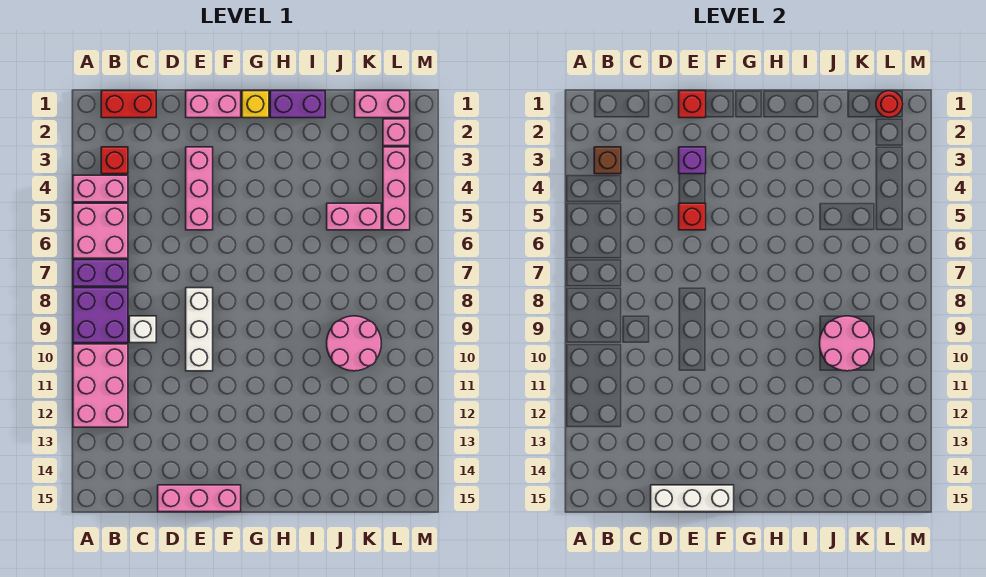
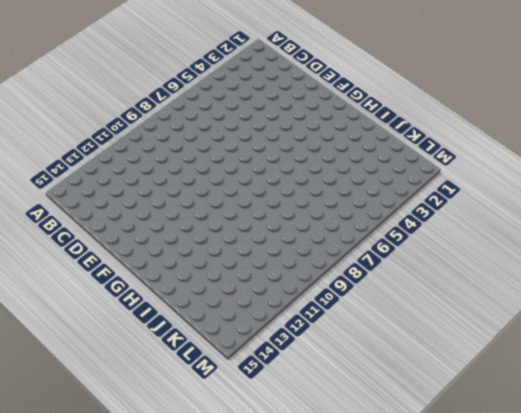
none -> pink brick A4:B4 level 1
none -> pink brick A5:B6 level 1
none -> purple brick A7:B7 level 1

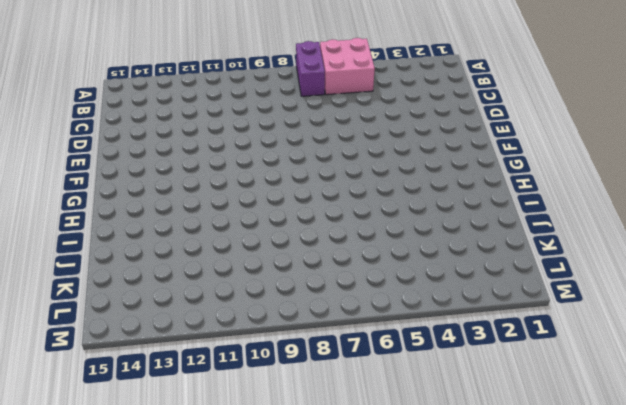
none -> pink brick A4:B4 level 1
none -> purple brick A8:B9 level 1
none -> pink brick A10:B12 level 1

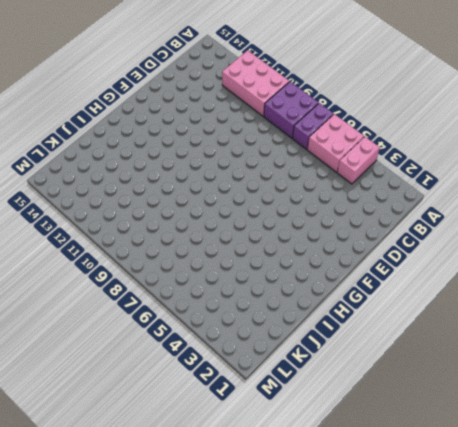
none -> red brick B1:C1 level 1
none -> red brick B3 level 1
none -> white brick C9 level 1

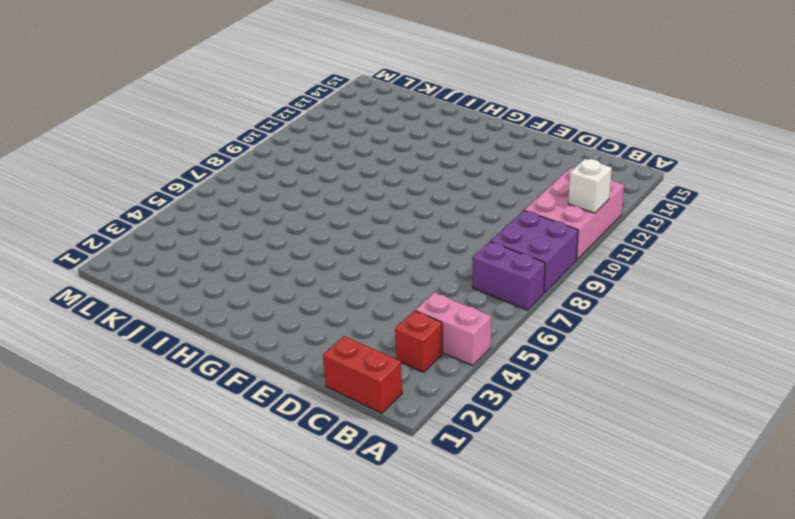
white brick A11 level 2 -> white brick C9 level 1
none -> pink brick A5:B6 level 1
none -> pink brick D15:F15 level 1
none -> pink brick E1:F1 level 1

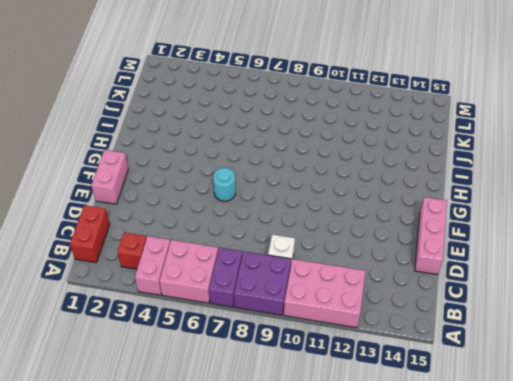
cyan round brick F6 level 1 -> none
none -> pink brick E3:E5 level 1
none -> white brick E8:E10 level 1
none -> yellow brick G1 level 1

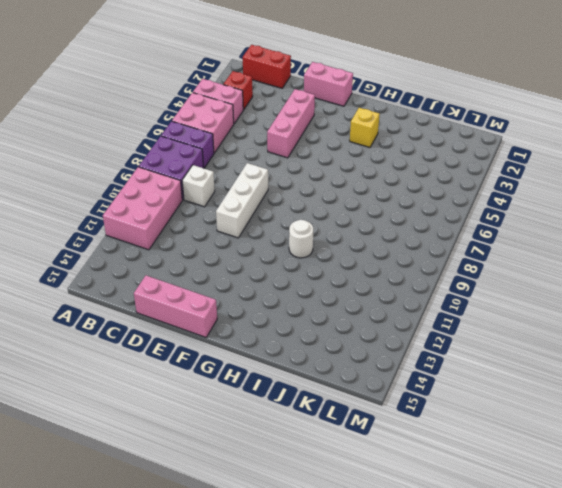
yellow brick H3 level 1 -> yellow brick G1 level 1
white round brick H10 level 1 -> none
none -> purple brick H1:I1 level 1
none -> pink brick J5:K5 level 1
none -> pink round brick J9:K10 level 1

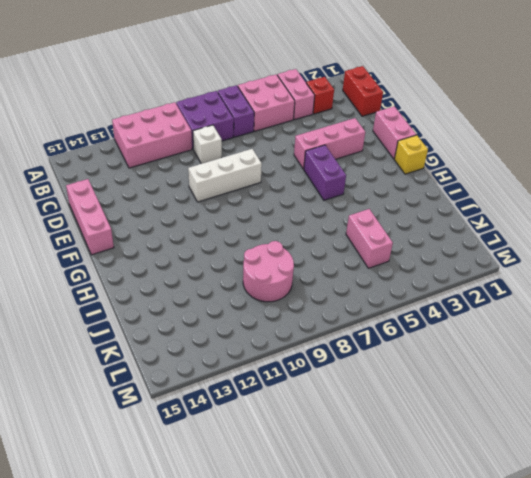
purple brick F5:G5 level 1 -> purple brick H1:I1 level 1
none -> pink brick K1:L1 level 1
none -> pink brick L2 level 1
none -> pink brick L3:L5 level 1

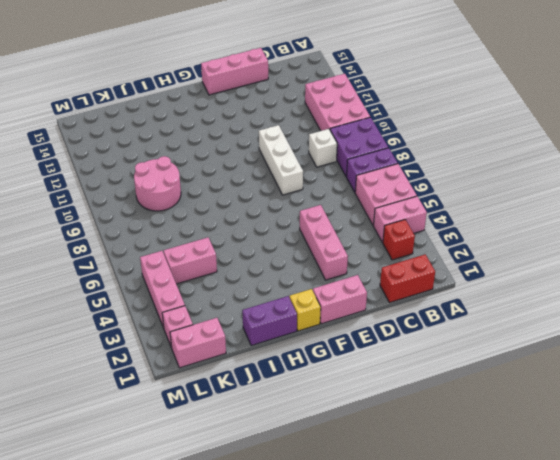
none -> brown brick B3 level 2
none -> white brick D15:F15 level 2
none -> red brick E1 level 2

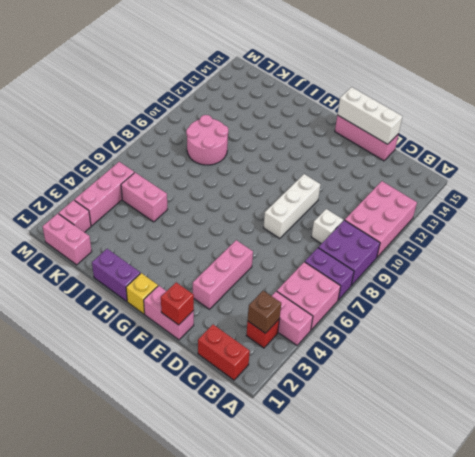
none -> purple brick E3 level 2
none -> red brick E5 level 2
none -> pink round brick J9:K10 level 2

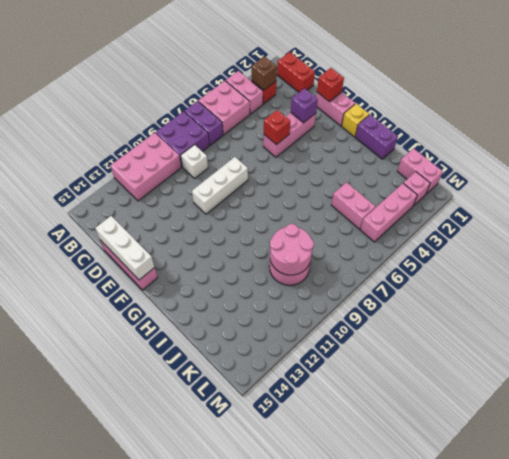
none -> red round brick L1 level 2

